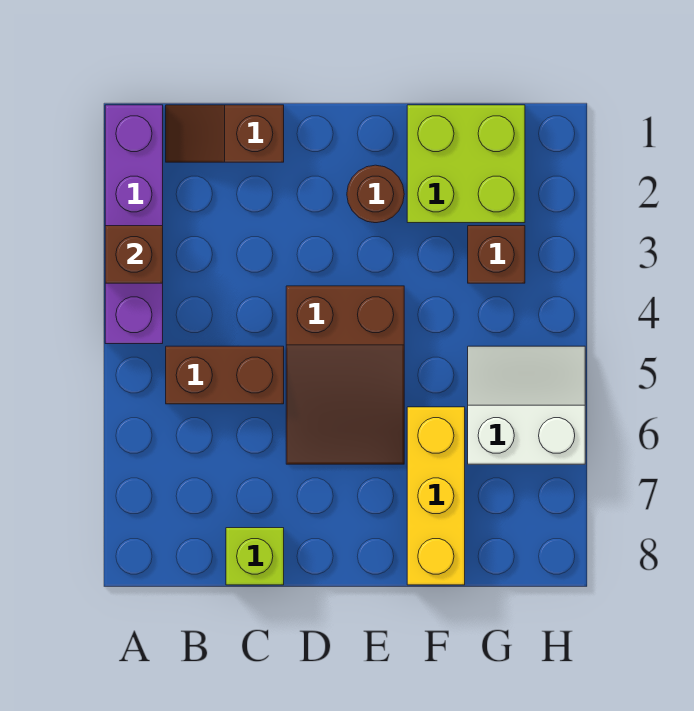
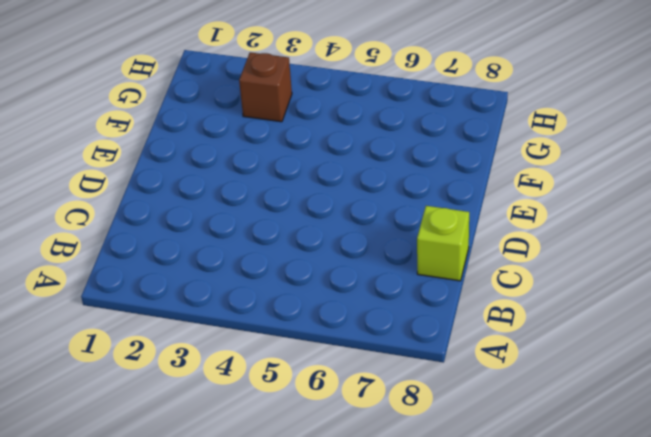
none -> purple brick A1:A4 level 1
none -> brown slope B1:C1 level 1 top C

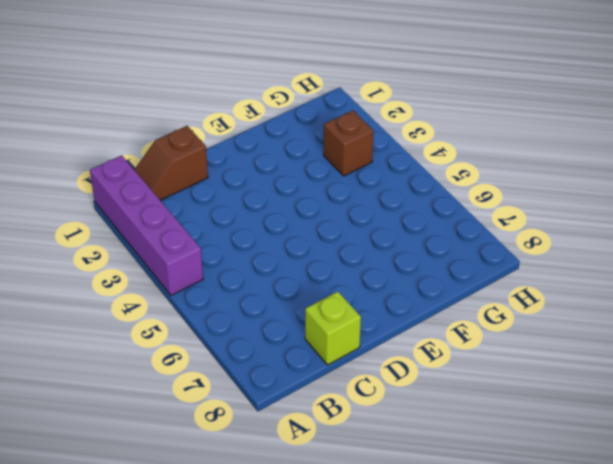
none -> brown brick B5:C5 level 1
none -> brown slope D4:E6 level 1 top 4

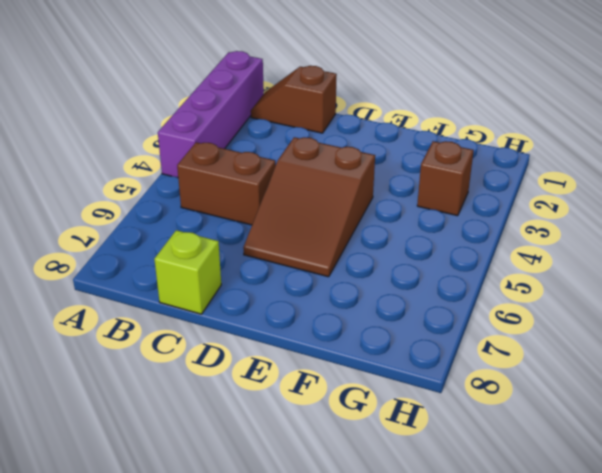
none -> brown round brick E2 level 1
none -> lime brick F1:G2 level 1

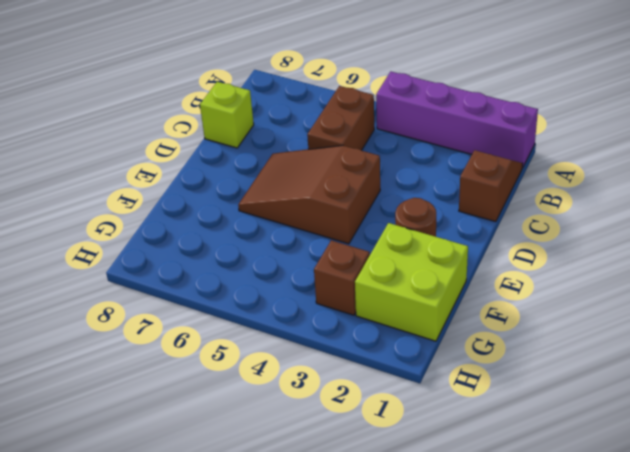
none -> yellow brick F6:F8 level 1
none -> white slope G5:H6 level 1 top 6

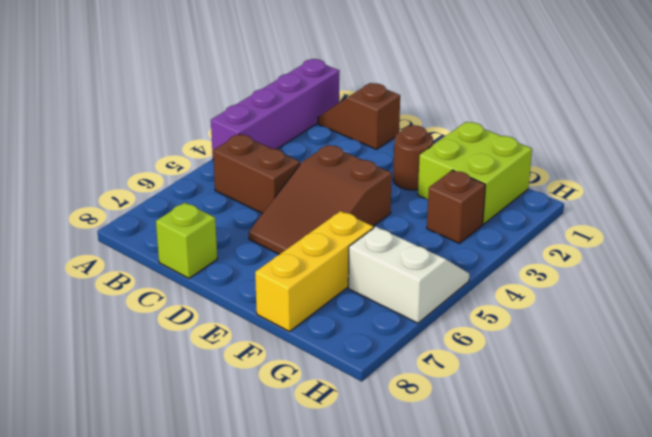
none -> brown brick A3 level 2

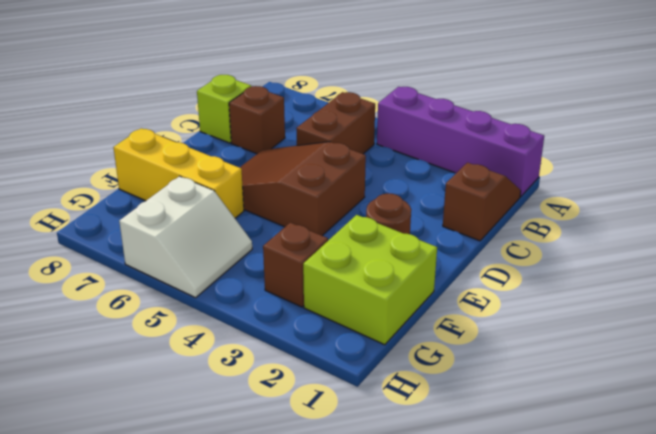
brown brick C7 level 1 -> brown brick A3 level 2

